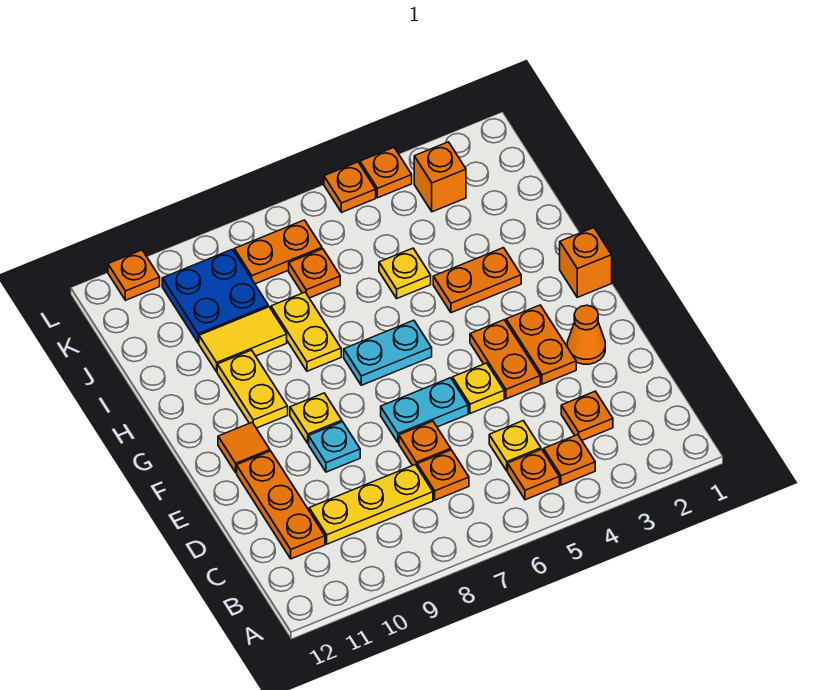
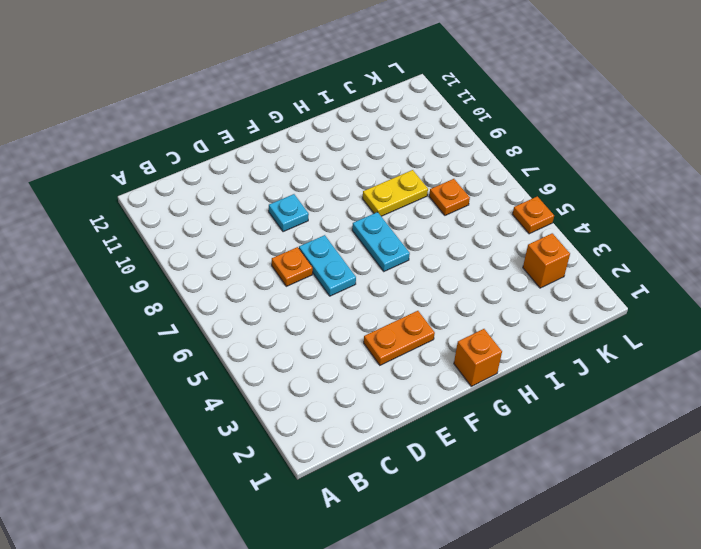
none -> orange plate B4 level 1
none -> orange plate B5 level 1
none -> orange plate C3 level 1
none -> yellow plate C5 level 1

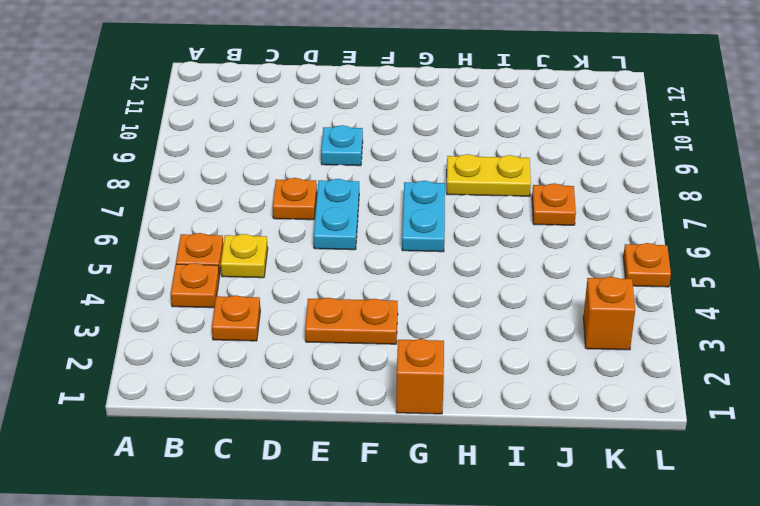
none -> orange plate C7 level 1
none -> yellow plate C8:C10 level 1
none -> orange plate C11:E11 level 1
none -> orange cone E2 level 1

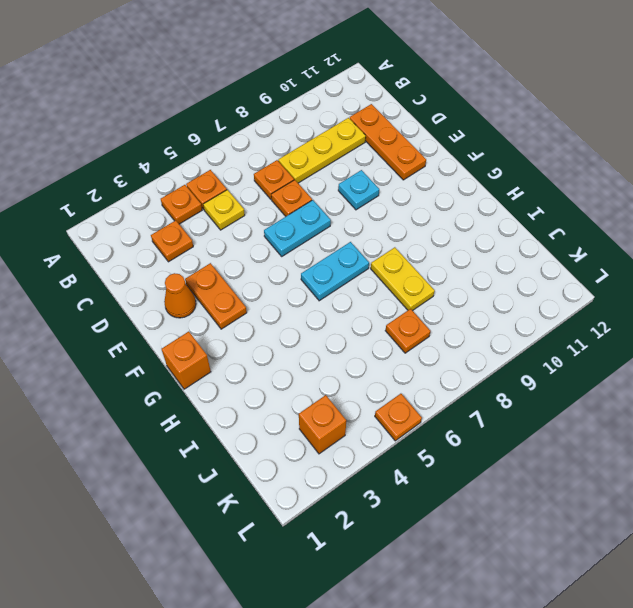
none -> orange plate E4:F4 level 1
none -> yellow plate E5 level 1
none -> yellow plate F9 level 1
none -> orange tile F11 level 1

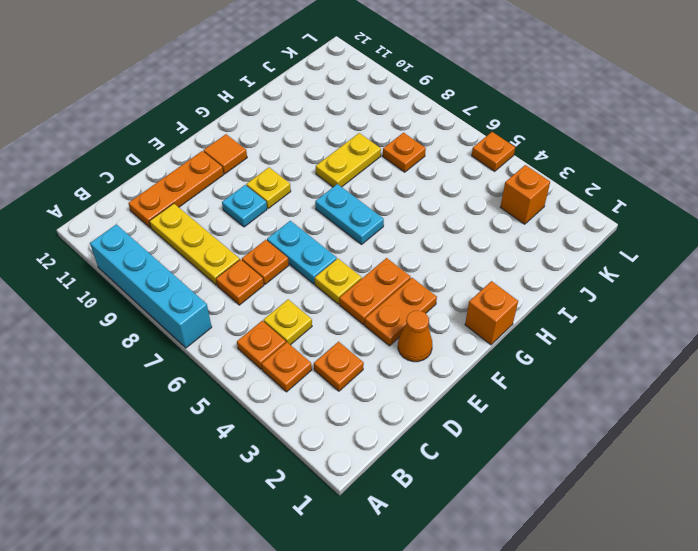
cyan brick A7:A10 level 1 -> none
none -> yellow plate G10:H10 level 1
none -> orange plate H3:H4 level 1
none -> yellow plate I5 level 1
none -> yellow tile I9:I10 level 1

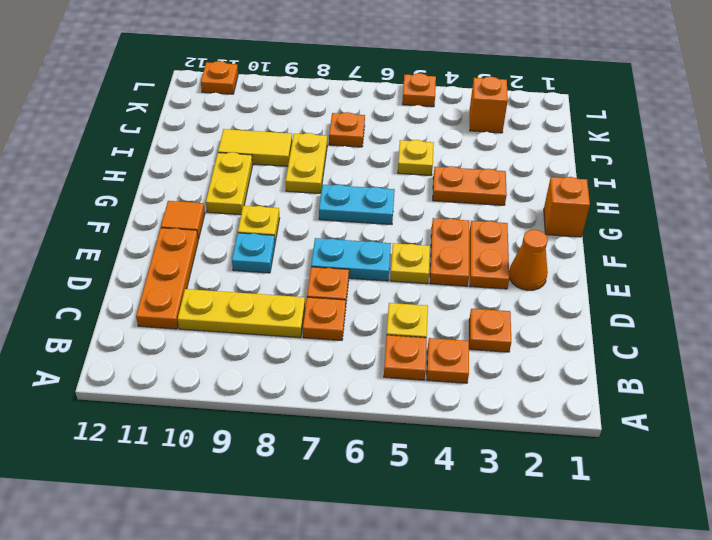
none -> blue plate J9:K10 level 1
none -> orange plate K7:K8 level 1
none -> orange plate L4 level 1

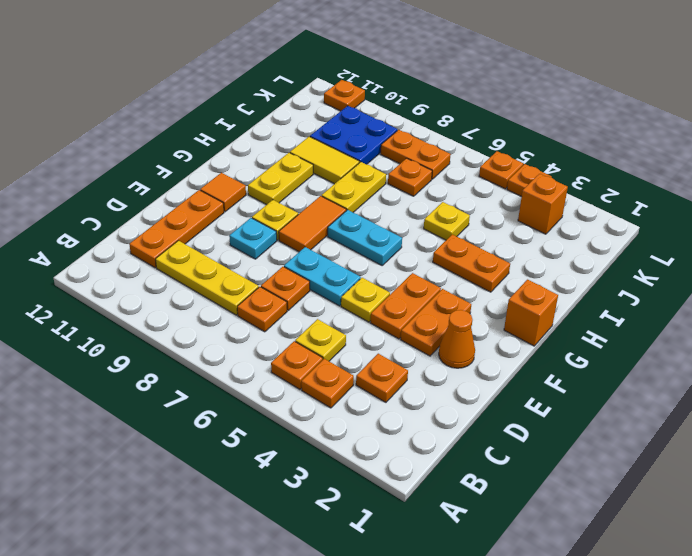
orange tile F8:G8 level 1 -> none

